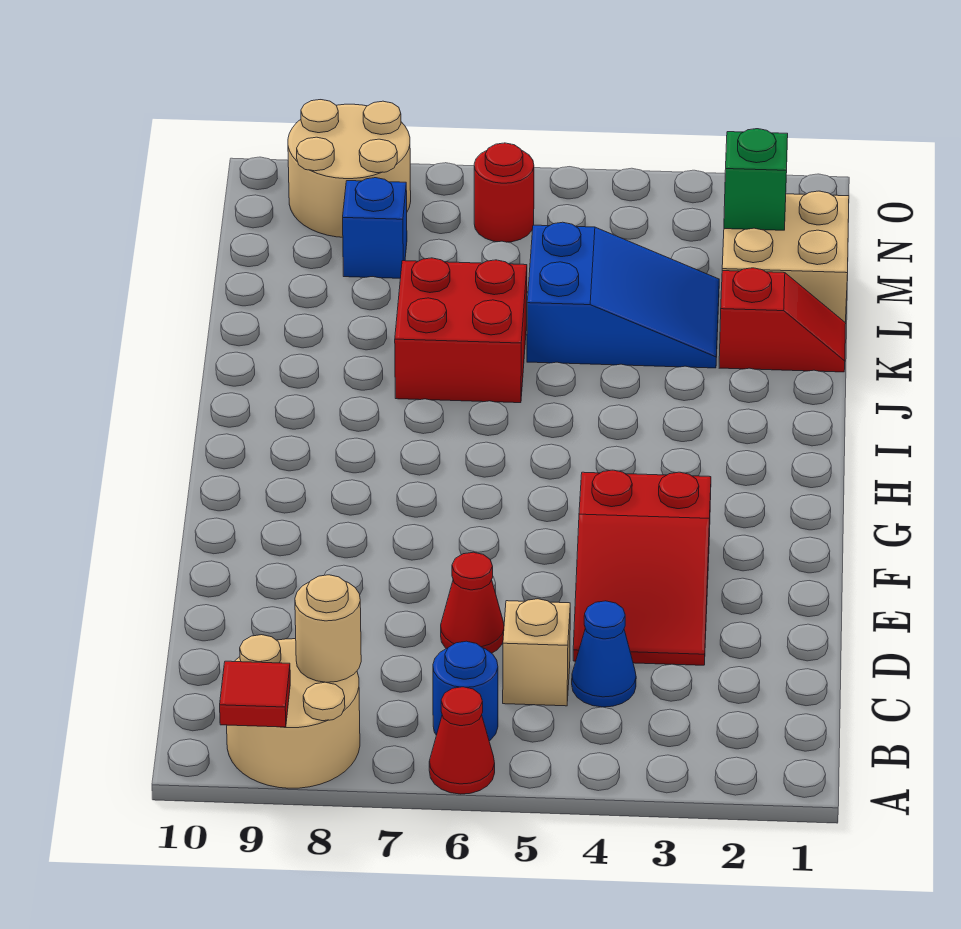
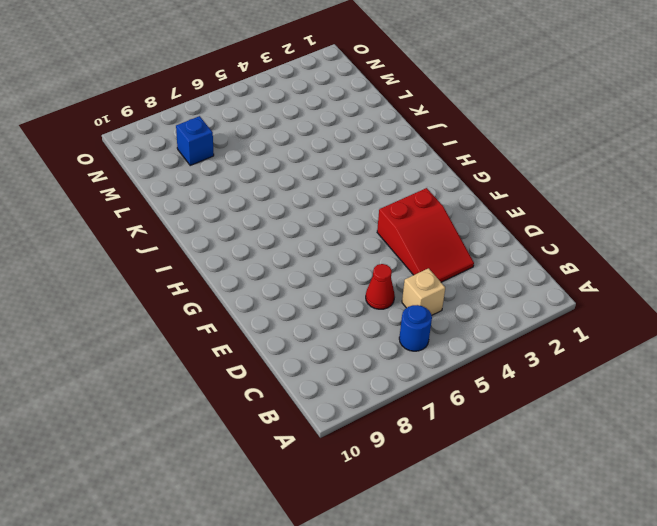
none -> red cone A6 level 1
none -> tan round brick A8:B9 level 1
none -> blue cone C4 level 1

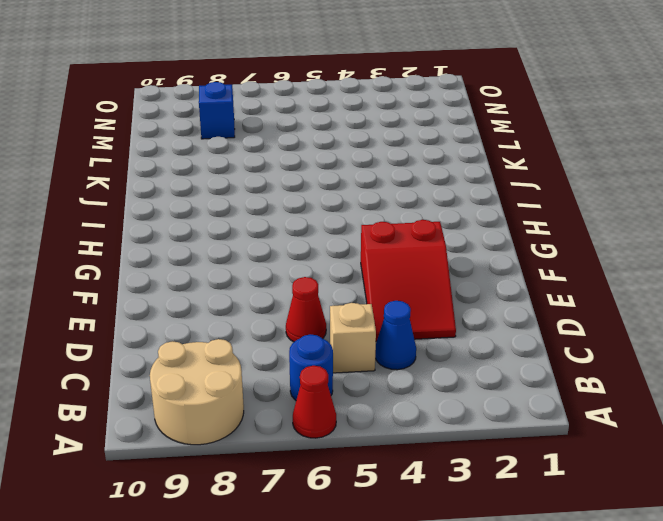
none -> red brick J6:K7 level 1
none -> red slope K1:K2 level 1 top 2
none -> blue slope K3:L5 level 1 top 5

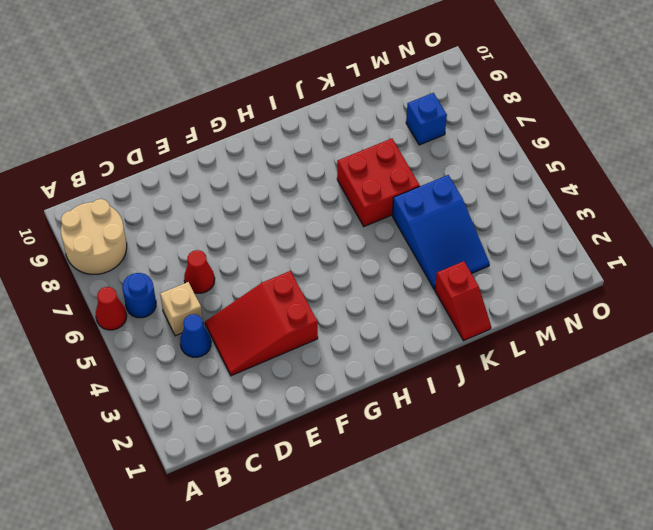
none -> tan brick L1:M2 level 1
none -> red round brick N6 level 1
none -> tan round brick N8:O9 level 1

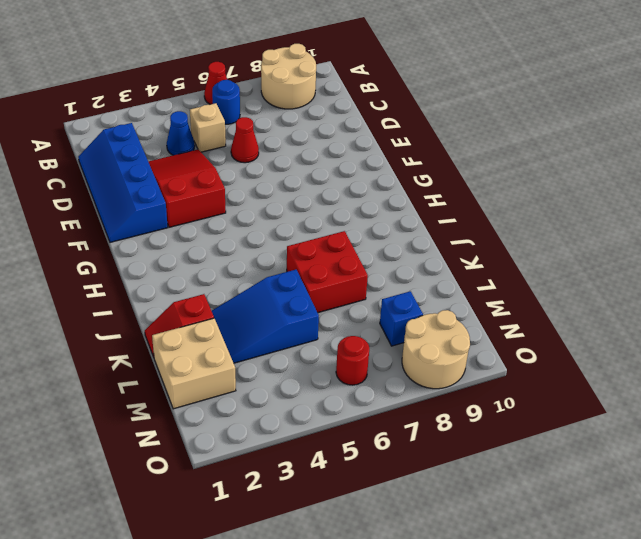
blue slope C1:F2 level 1 top 2 -> none
none -> red tile A9 level 2
none -> tan round brick B8 level 2
none -> green brick M2 level 2

